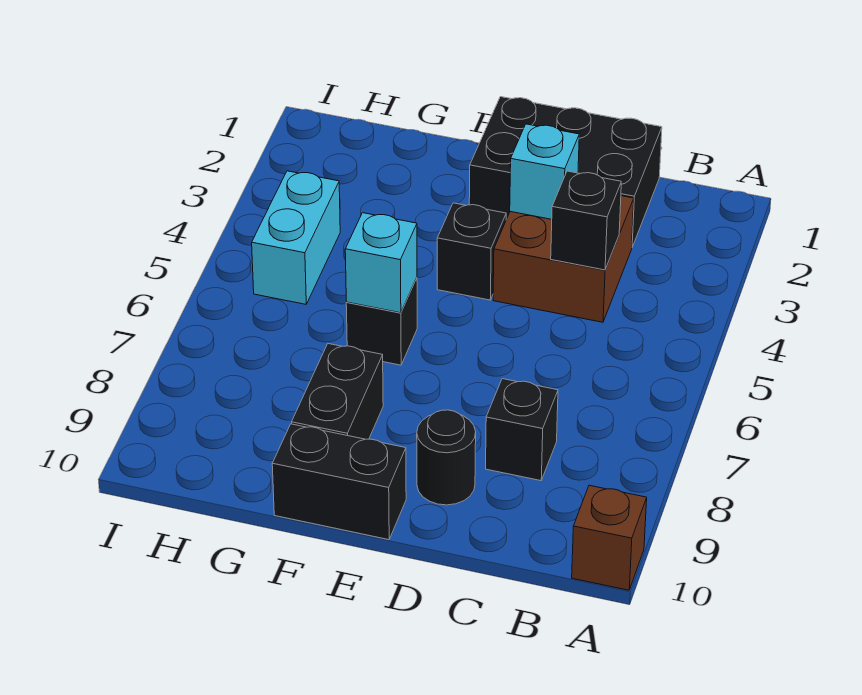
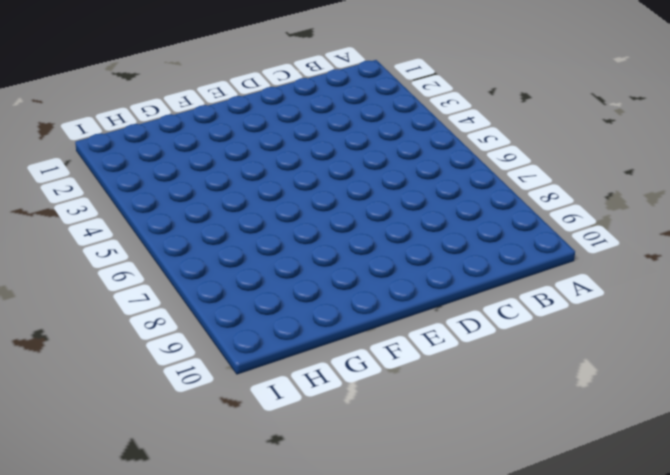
none -> brown brick A10 level 1
none -> black brick C1:E2 level 1
none -> brown brick C3:D4 level 1

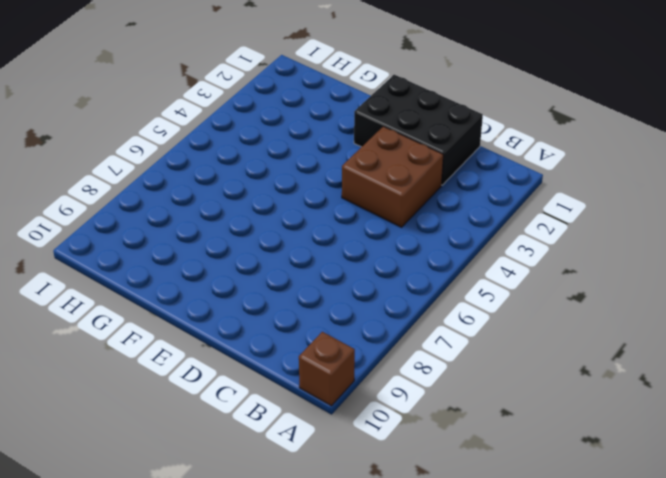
none -> black brick C8 level 1
none -> black round brick D9 level 1
none -> black brick E4 level 1

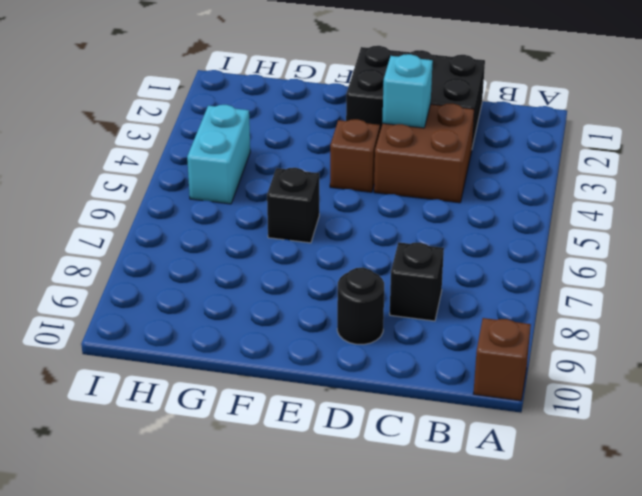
brown brick E4 level 1 -> black brick E4 level 1
none -> black brick E10:F10 level 1
none -> black brick F8:F9 level 1
none -> black brick C4 level 2

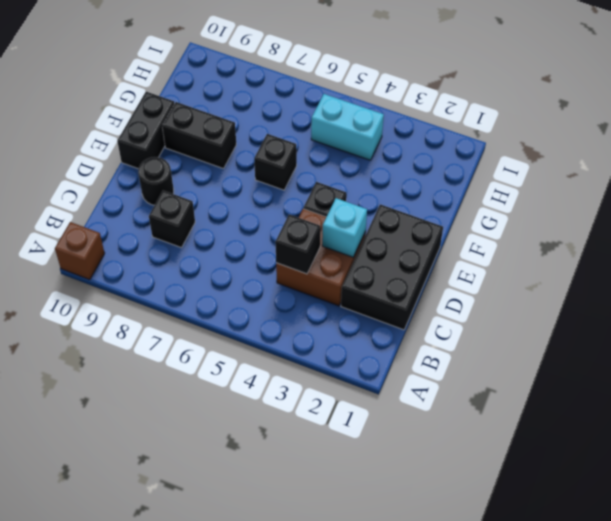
none -> cyan brick F6 level 2

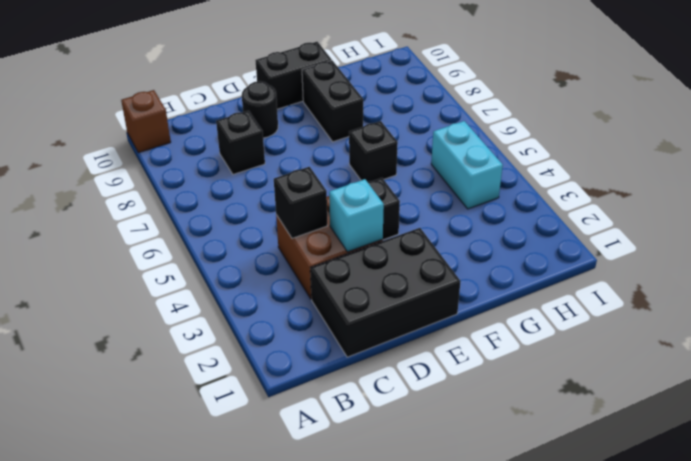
none -> cyan brick F6 level 2

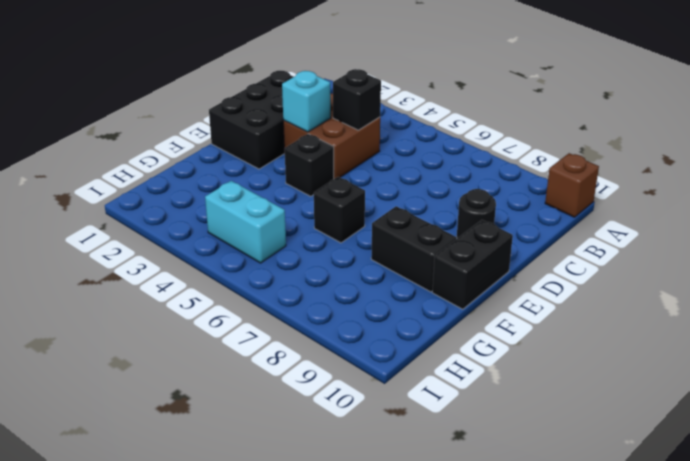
none -> black brick C8 level 1
none -> cyan brick F6 level 2

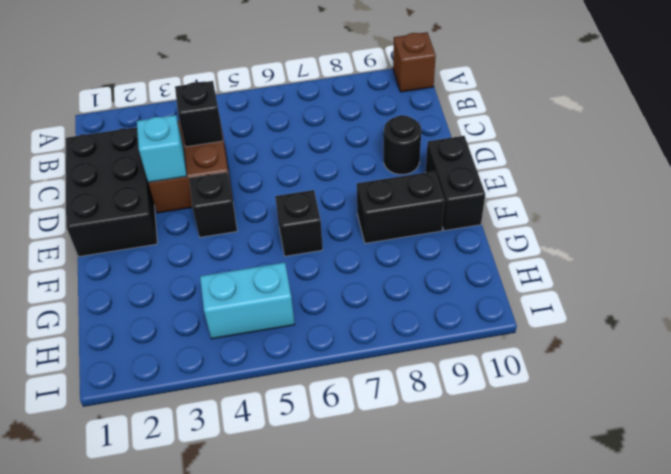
none -> black brick C8 level 1
none -> cyan brick F6 level 2

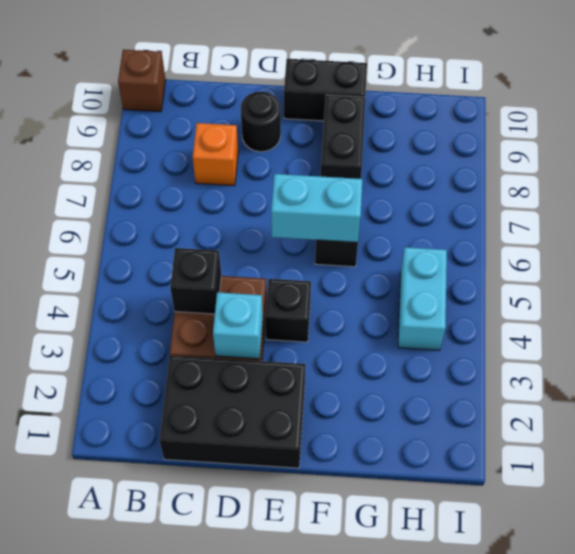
orange brick C8 level 1 -> black brick C8 level 1
cyan brick E6:F6 level 2 -> cyan brick F6 level 2

